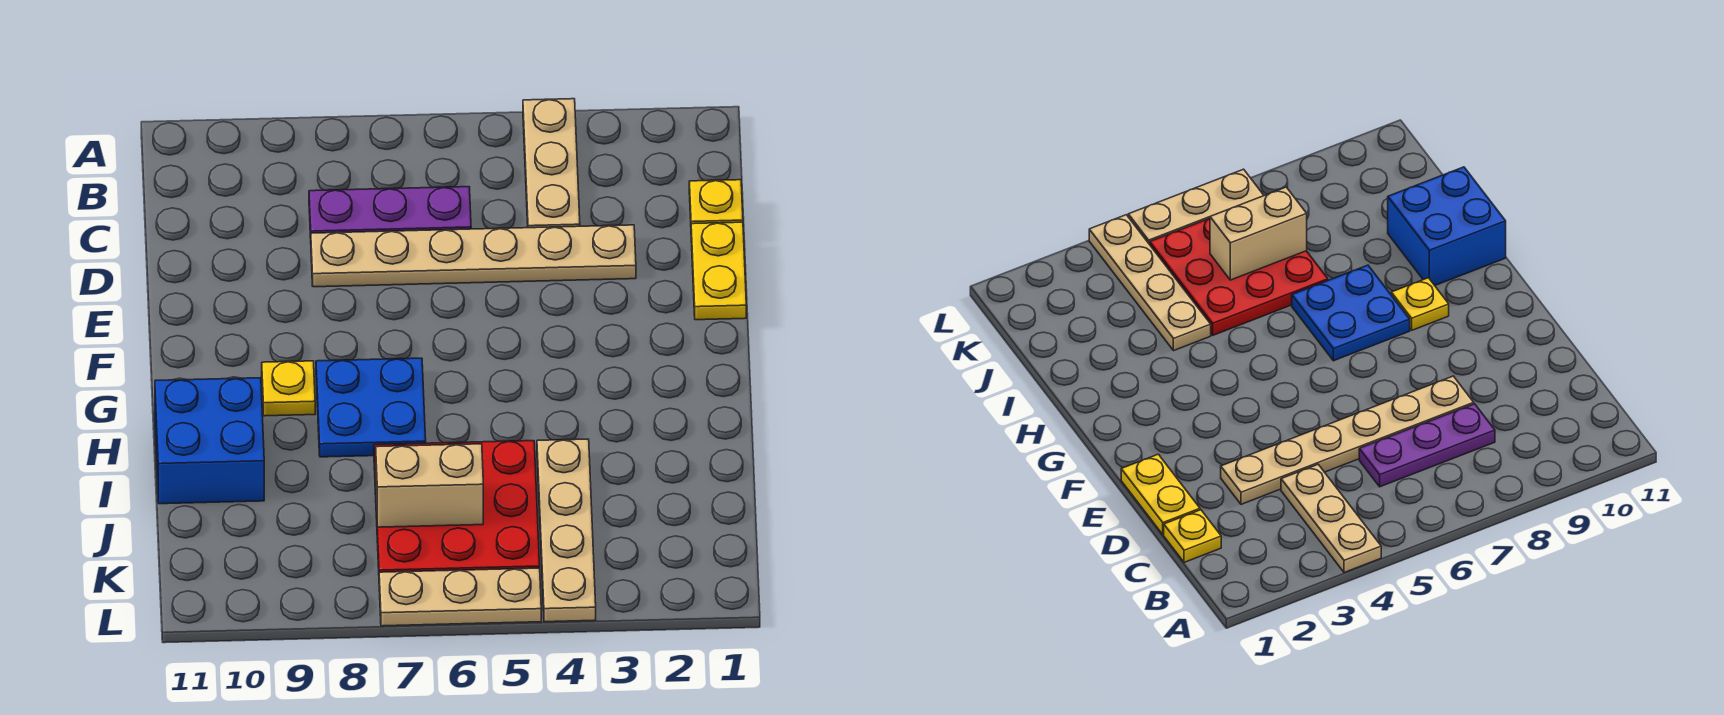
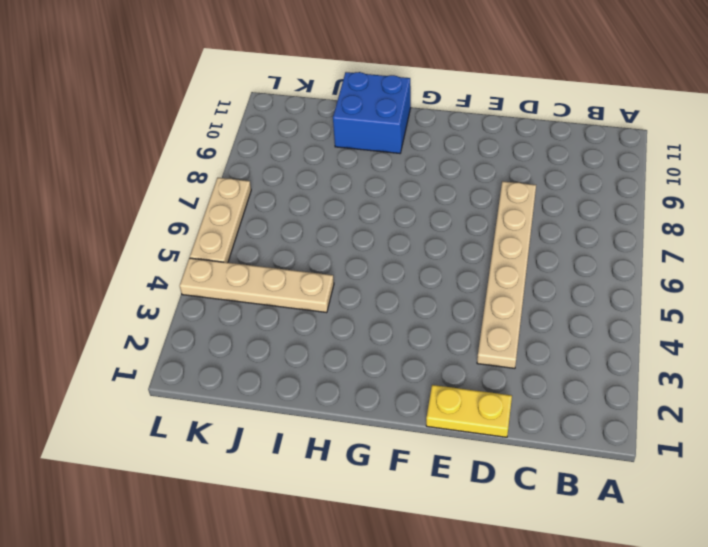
none -> tan plate A4:C4 level 1
none -> yellow plate C1 level 1
none -> purple plate C6:C8 level 1

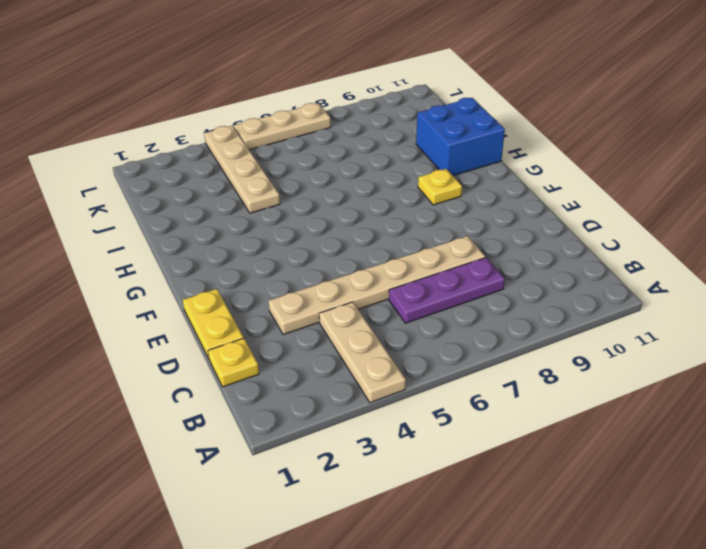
none -> blue plate G7:H8 level 1
none -> red plate I5:K7 level 1
none -> tan brick J6:J7 level 2

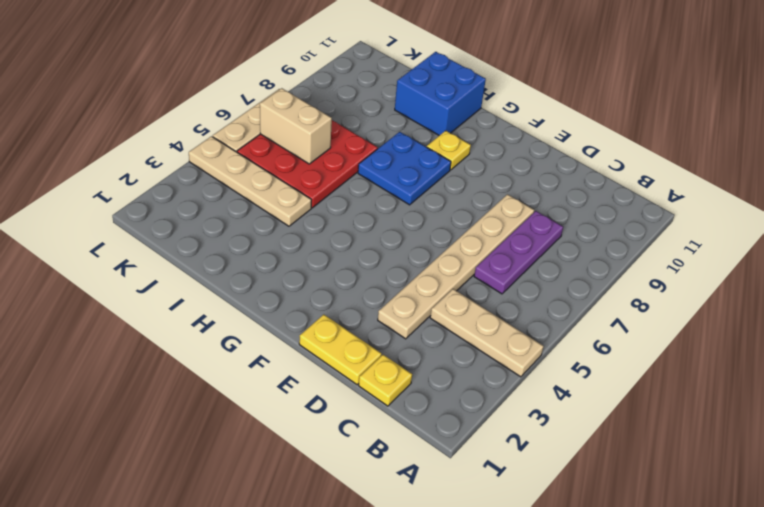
tan brick J6:K6 level 2 -> tan brick J6:J7 level 2

